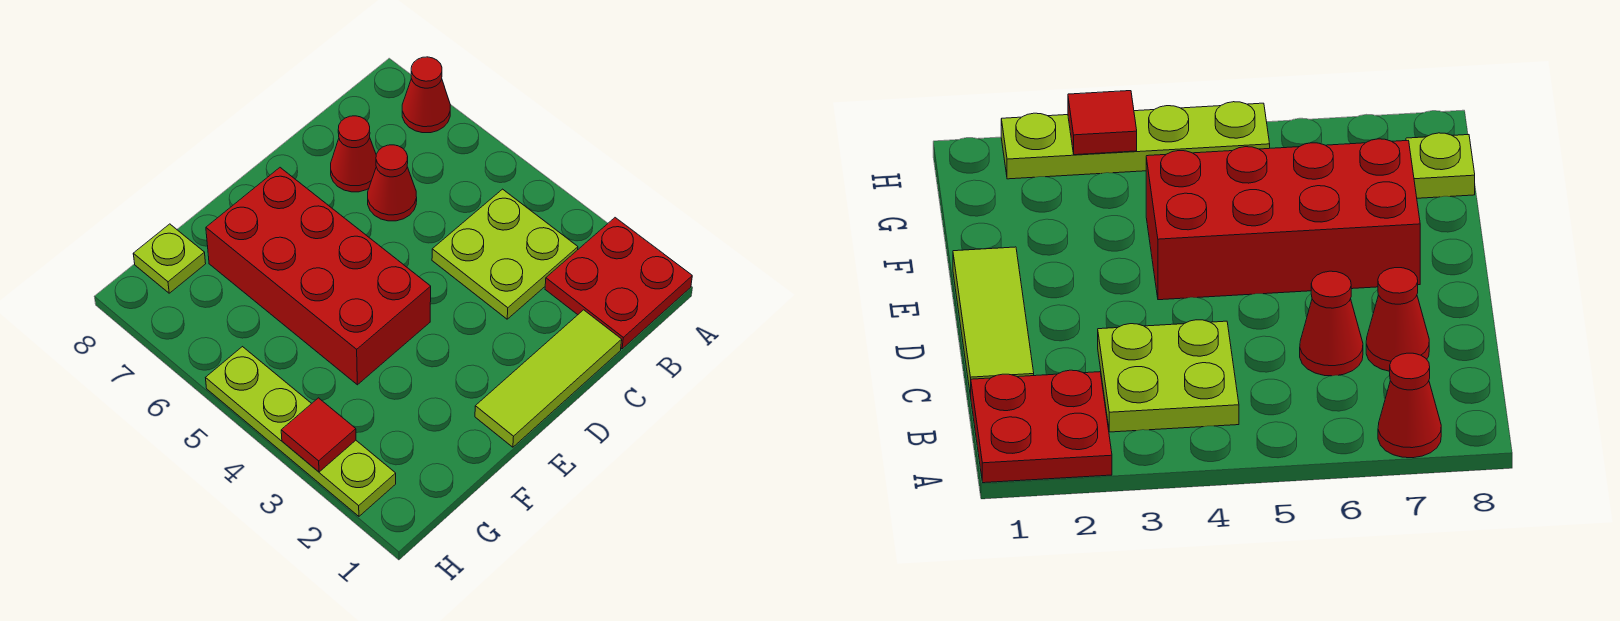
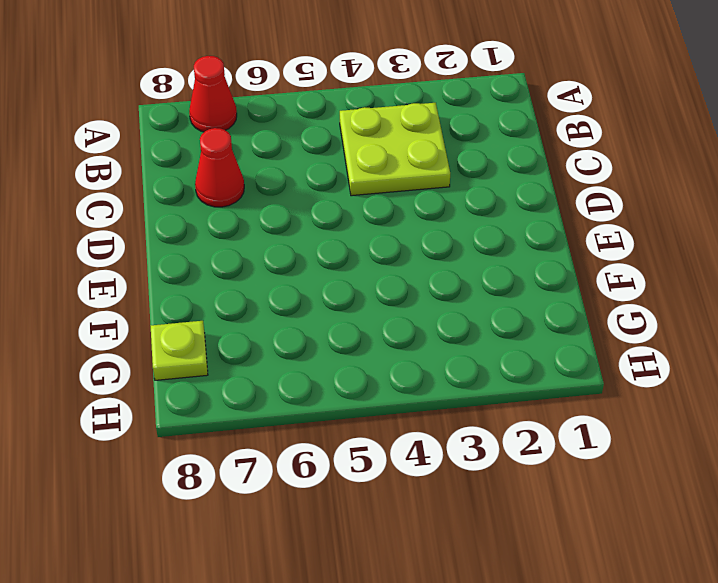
none -> red plate A1:B2 level 1
none -> lime tile C1:E1 level 1

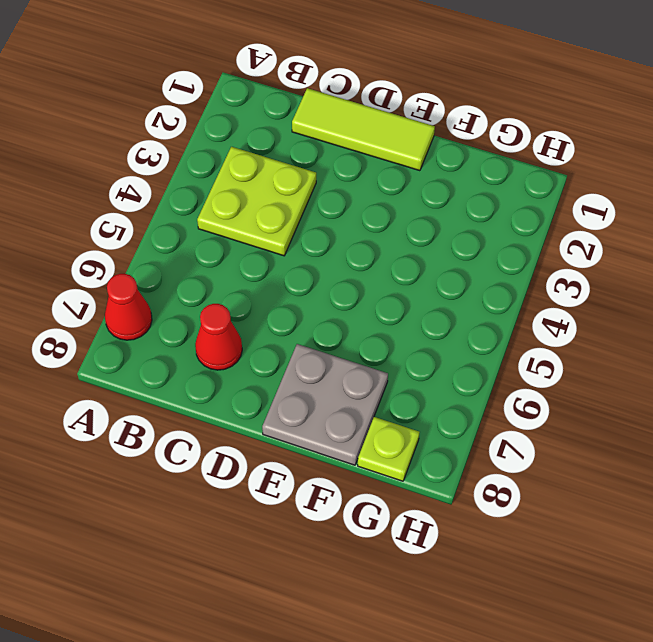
grey plate E7:F8 level 1 -> red brick E4:F7 level 1
none -> red plate A1:B2 level 1
none -> red cone C6 level 1

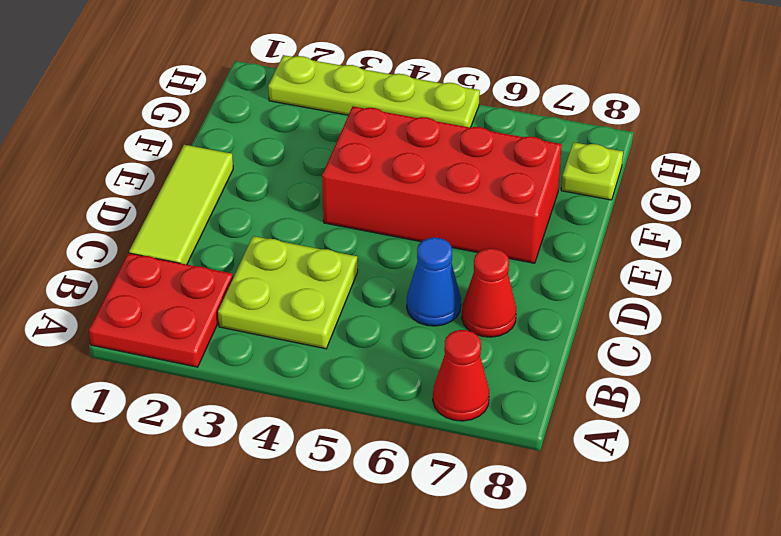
blue cone C6 level 1 -> red cone C6 level 1
none -> red tile H3 level 2

